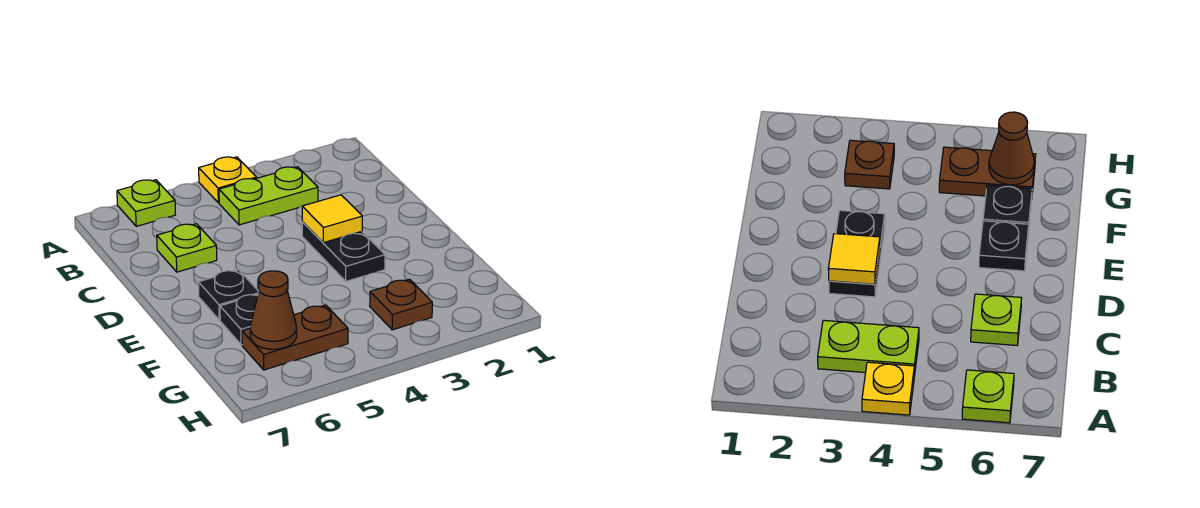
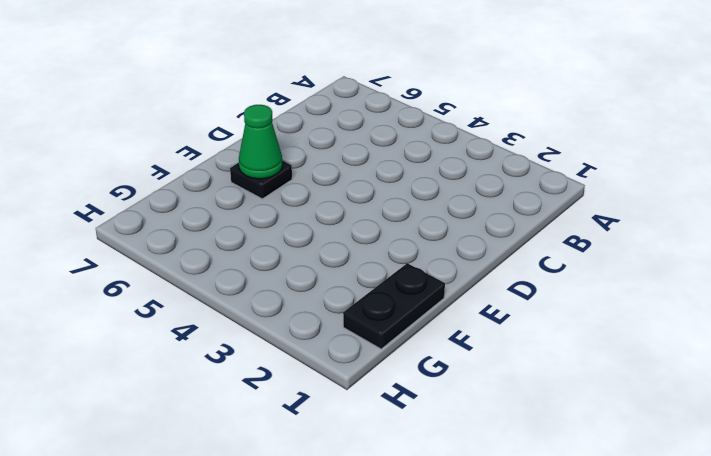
green cone E6 level 2 -> none
black plate F1:G1 level 1 -> black plate D3:E3 level 1
none -> yellow plate A4 level 1
none -> lime plate A6 level 1

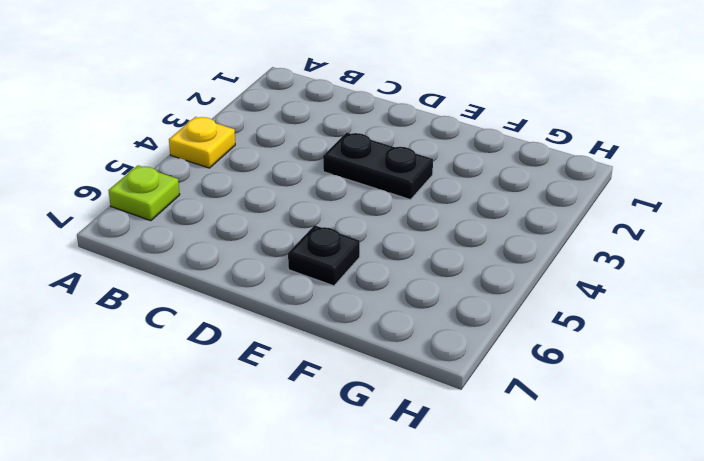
none -> lime plate B3:B4 level 1
none -> lime plate C6 level 1

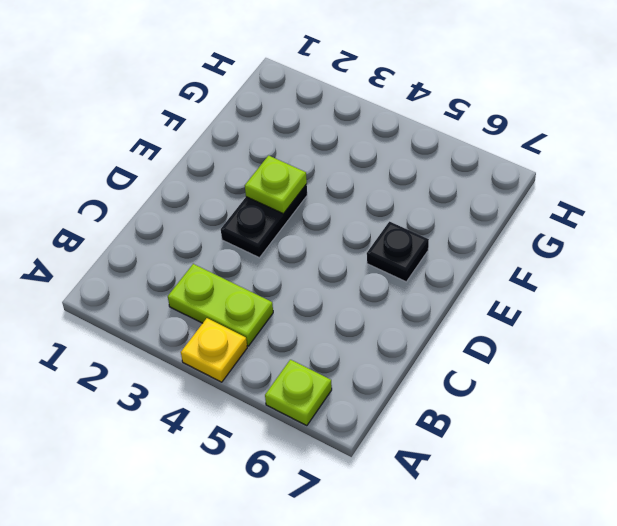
lime plate E3 level 2 -> lime plate C6 level 1
none -> black plate F6 level 1
none -> brown plate G3 level 1

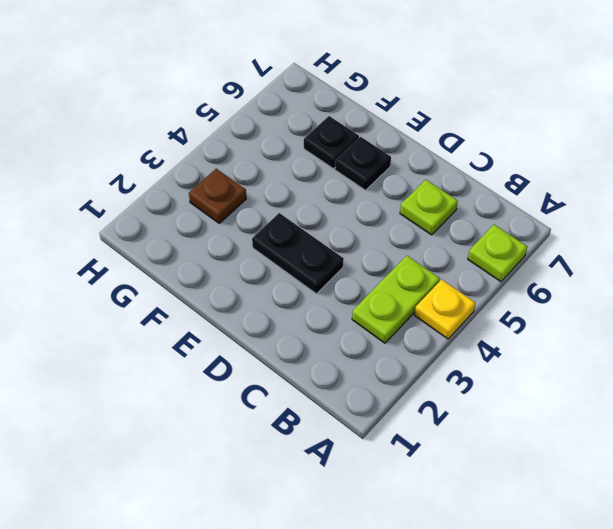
none -> brown plate G5:G6 level 1
none -> yellow tile D3 level 2

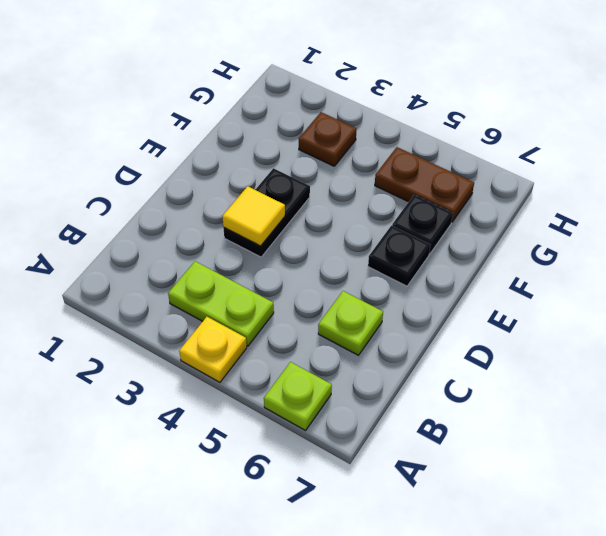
none -> brown cone G6 level 2

